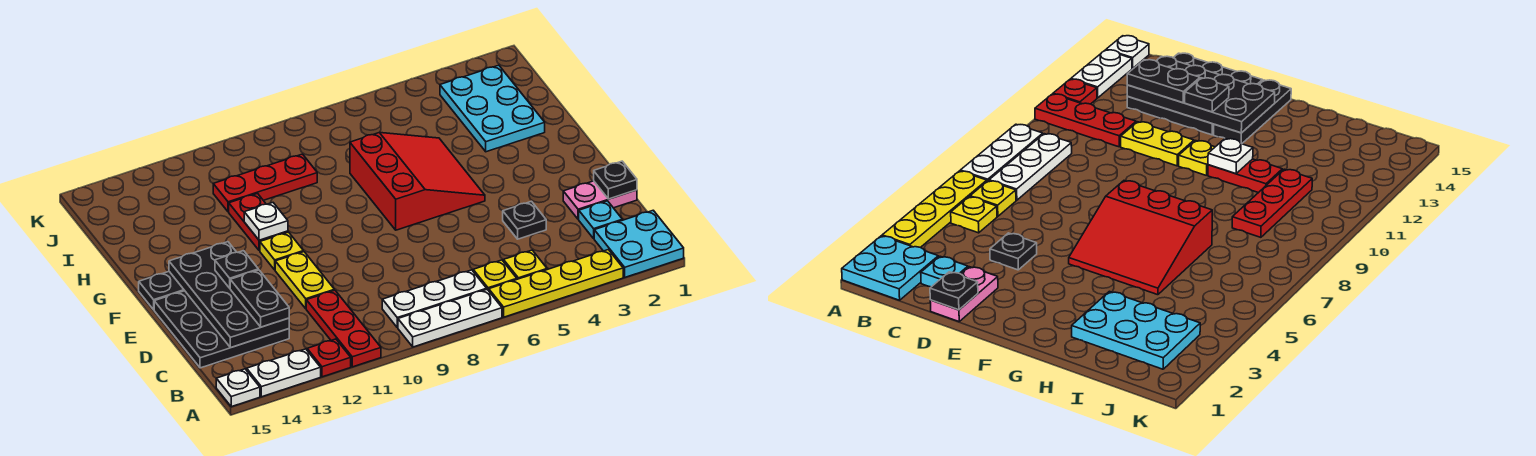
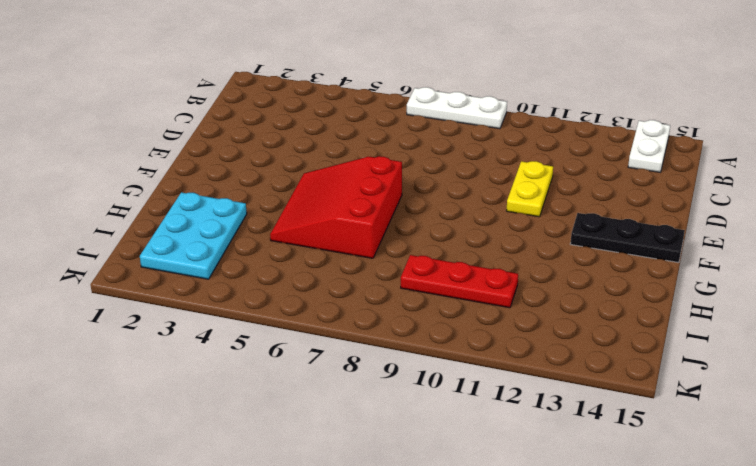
white plate A14:B14 level 1 -> white plate A13:A14 level 1
none -> cyan plate A1:B2 level 1
none -> yellow plate A3:A6 level 1
none -> red plate A11:C11 level 1

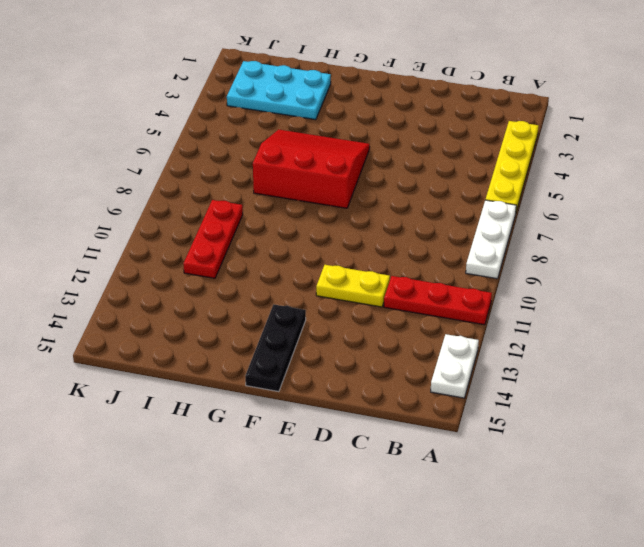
none -> cyan plate A1:B2 level 1
none -> red plate A12 level 1
none -> white plate A15 level 1

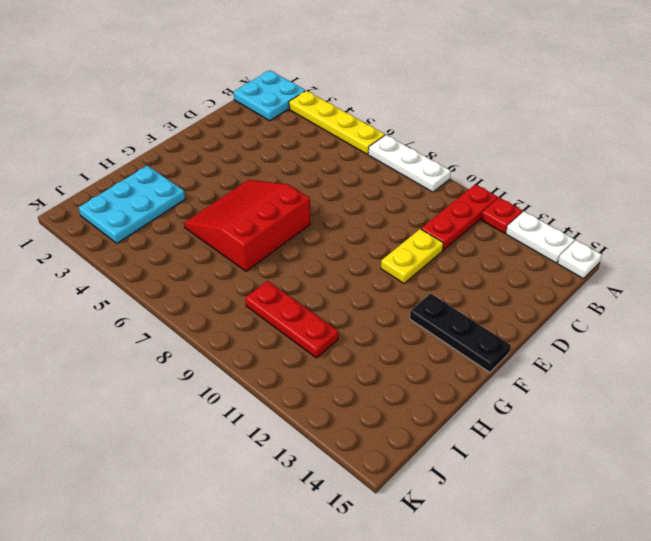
none -> yellow plate B5 level 1
none -> yellow plate B6 level 1
none -> white plate B7:B9 level 1

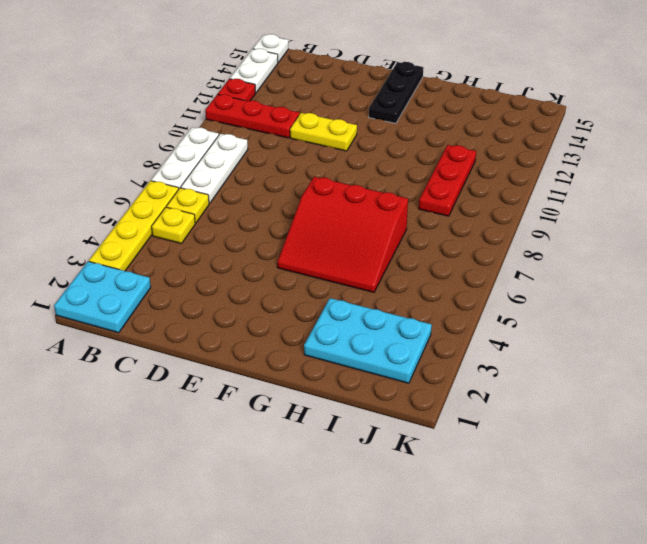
none -> cyan plate C2 level 1
none -> black plate C13:E15 level 1
none -> pink plate D1:D2 level 1

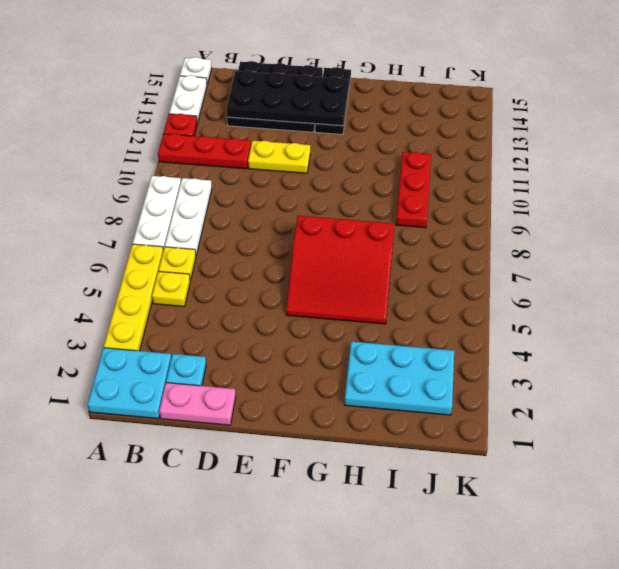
pink plate C1:D1 level 1 -> pink plate D1:D2 level 1
none -> black plate D4 level 1
none -> yellow plate F11 level 1
none -> red plate G11:H11 level 1

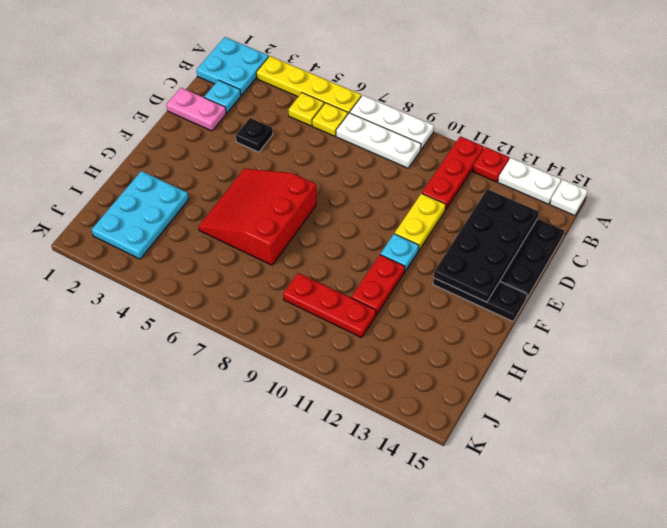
cyan plate F11 level 1 -> yellow plate F11 level 1
none -> black plate D1 level 2
none -> white plate G11 level 2
none -> black plate C13:D13 level 3

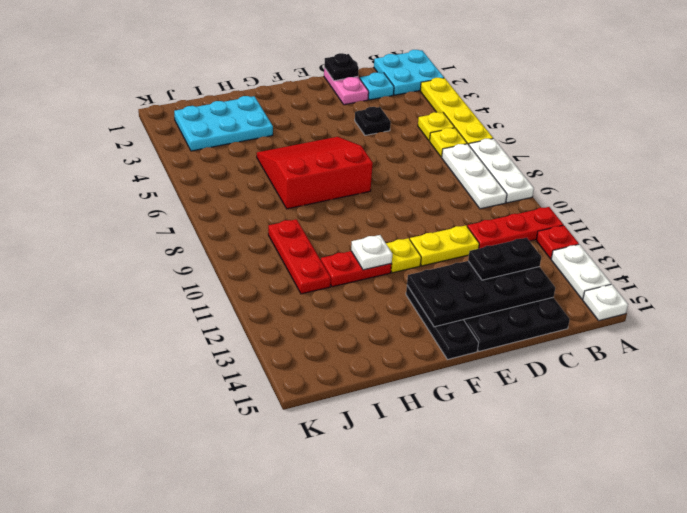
none -> black plate E13 level 3

